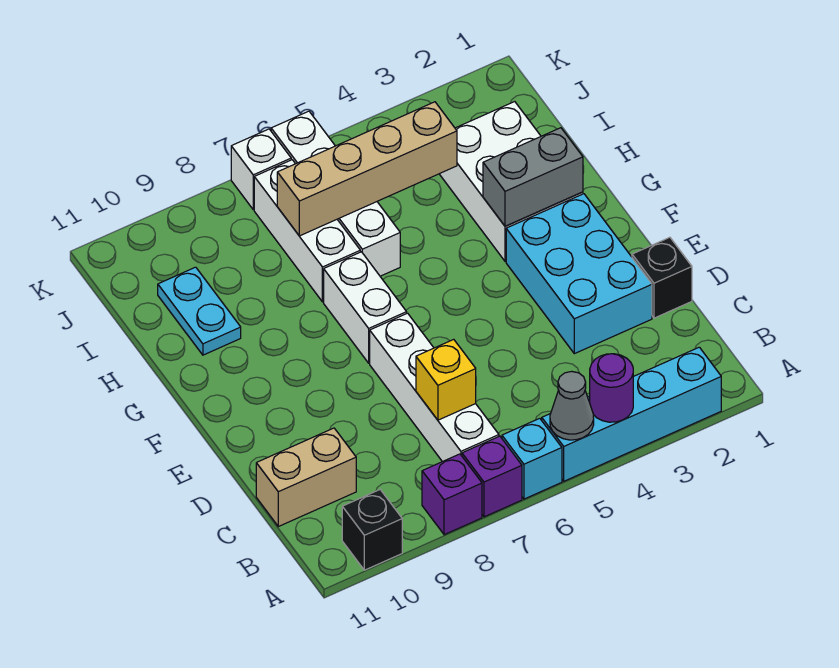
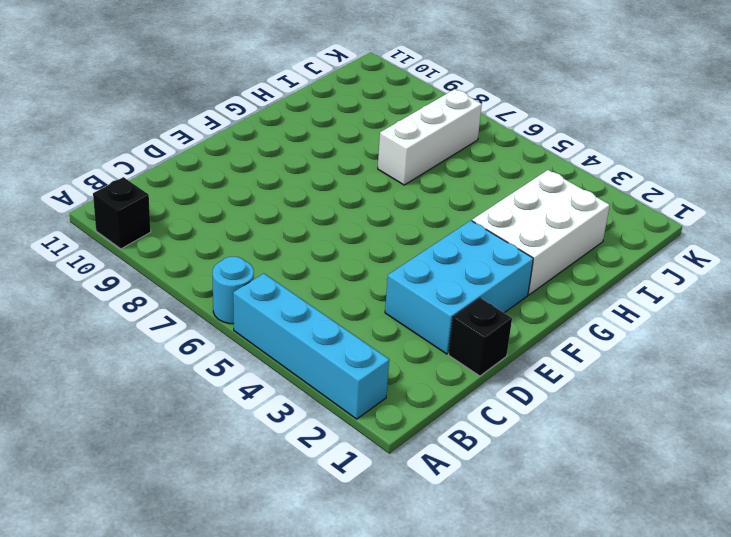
cyan round brick A6 level 1 -> cyan brick A6 level 1
none -> purple brick A7 level 1
none -> purple brick A8 level 1
none -> white brick B7:E7 level 1

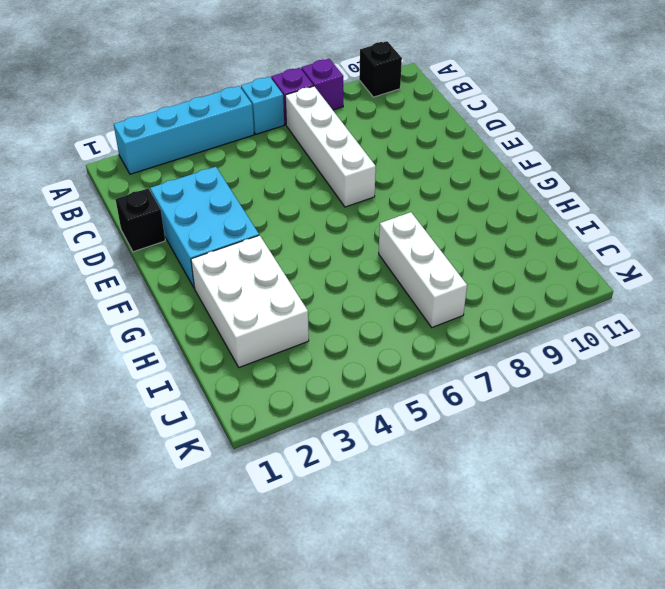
none -> tan brick C10:C11 level 1
none -> white brick F7:G7 level 1
none -> white brick H6:K6 level 1

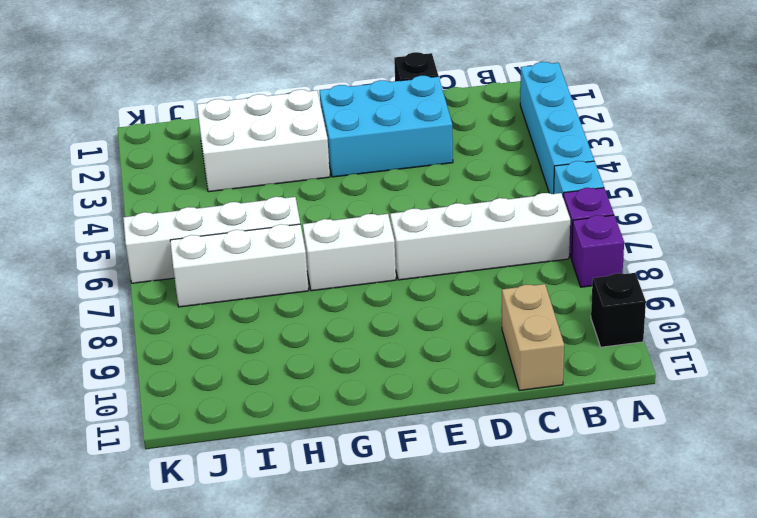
none -> cyan plate H10:I10 level 1
none -> white brick K7 level 1
none -> purple round brick A4 level 2

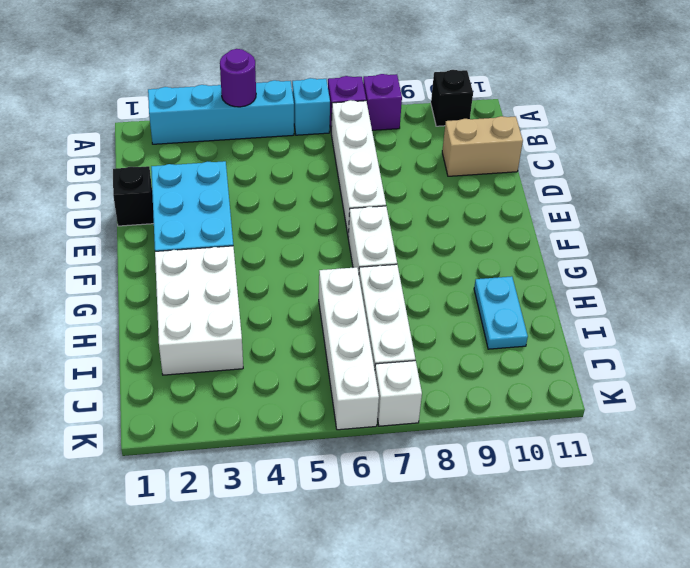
none -> grey cone A5 level 2
none -> yellow brick C7 level 2
none -> grey brick G2:G3 level 2

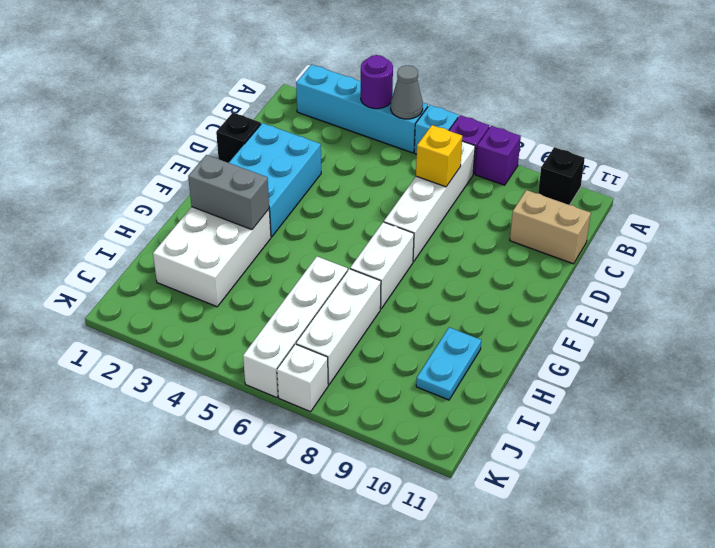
none -> tan brick I4:I7 level 2

